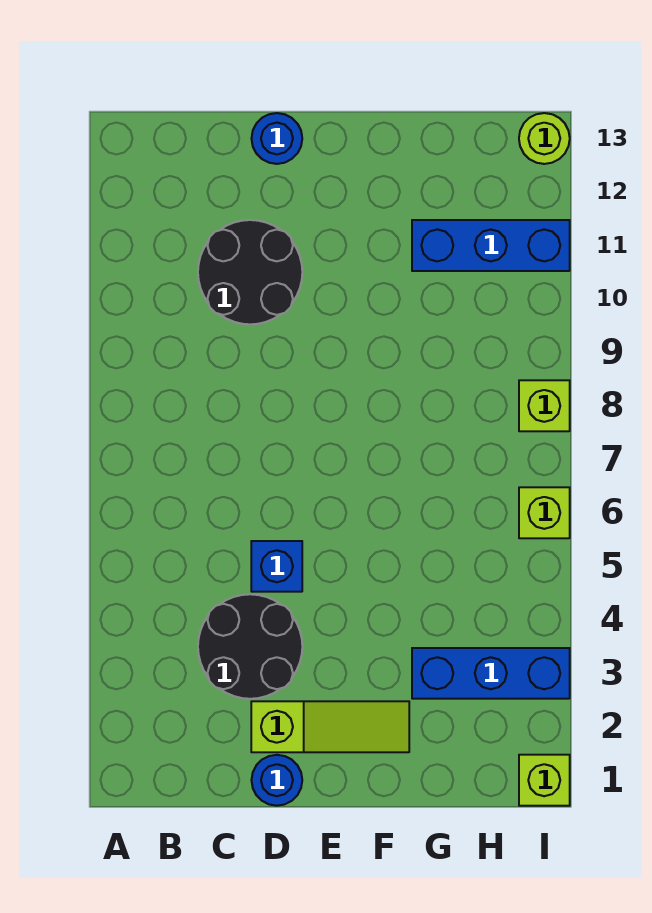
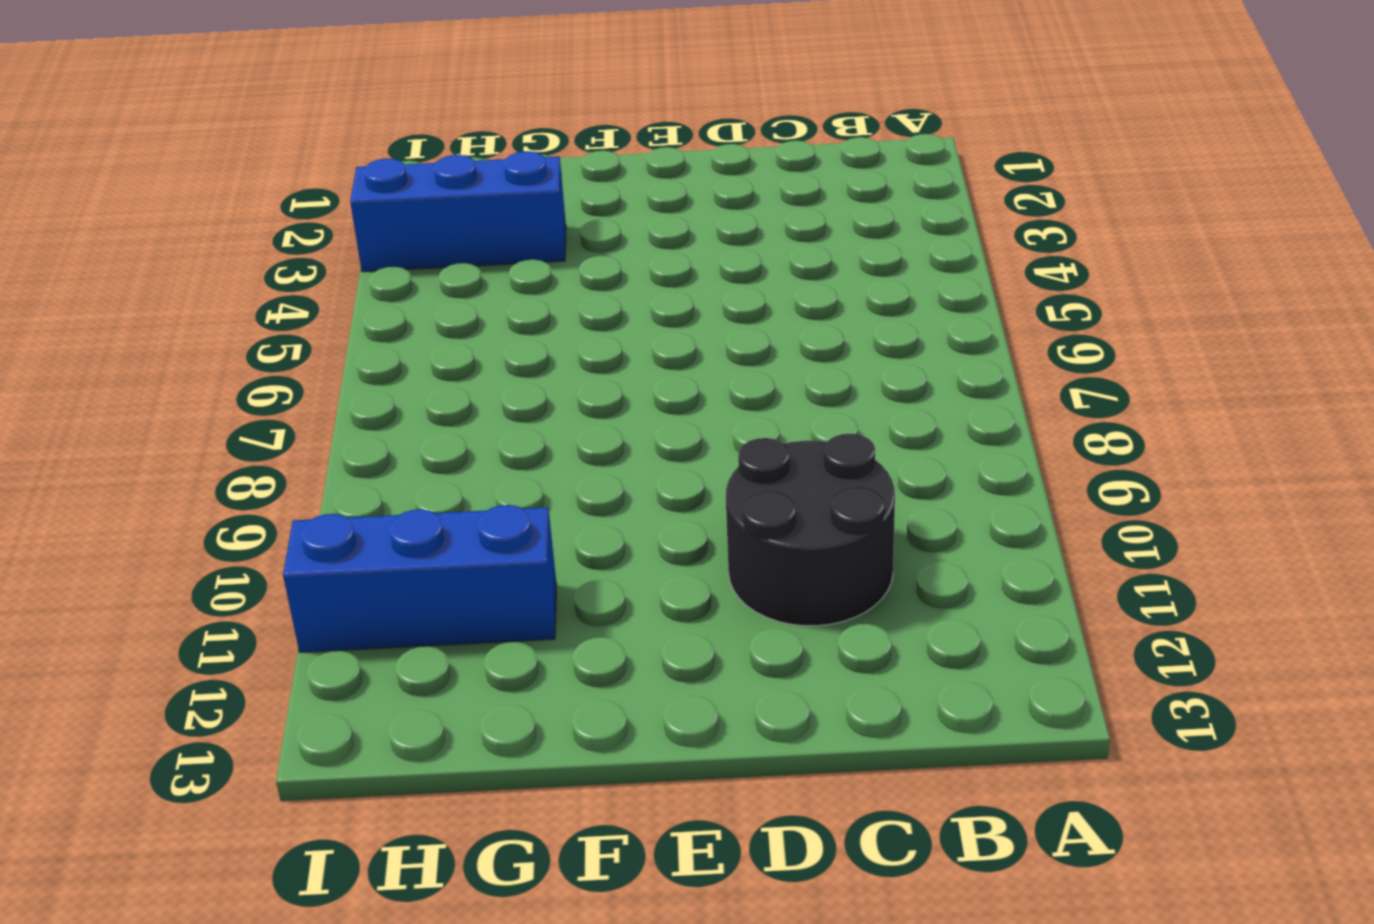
none -> black round brick C3:D4 level 1
none -> blue round brick D1 level 1
none -> lime slope D2:F2 level 1 top D

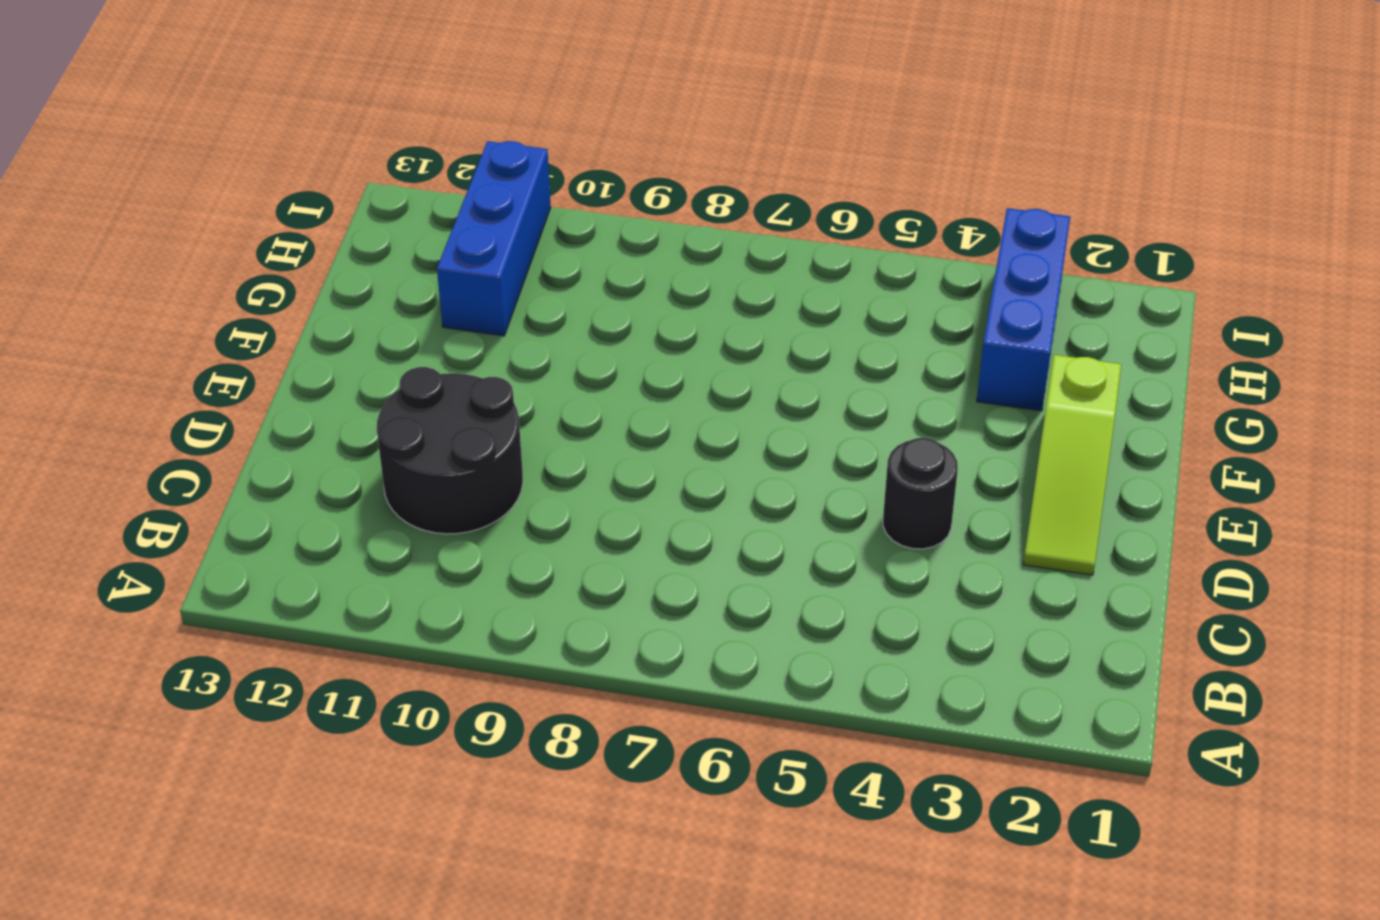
lime slope D2:F2 level 1 top F -> lime slope D2:F2 level 1 top D
black round brick D4 level 1 -> black round brick C3:D4 level 1
none -> blue round brick D1 level 1
none -> blue brick D5 level 1
none -> blue round brick D13 level 1

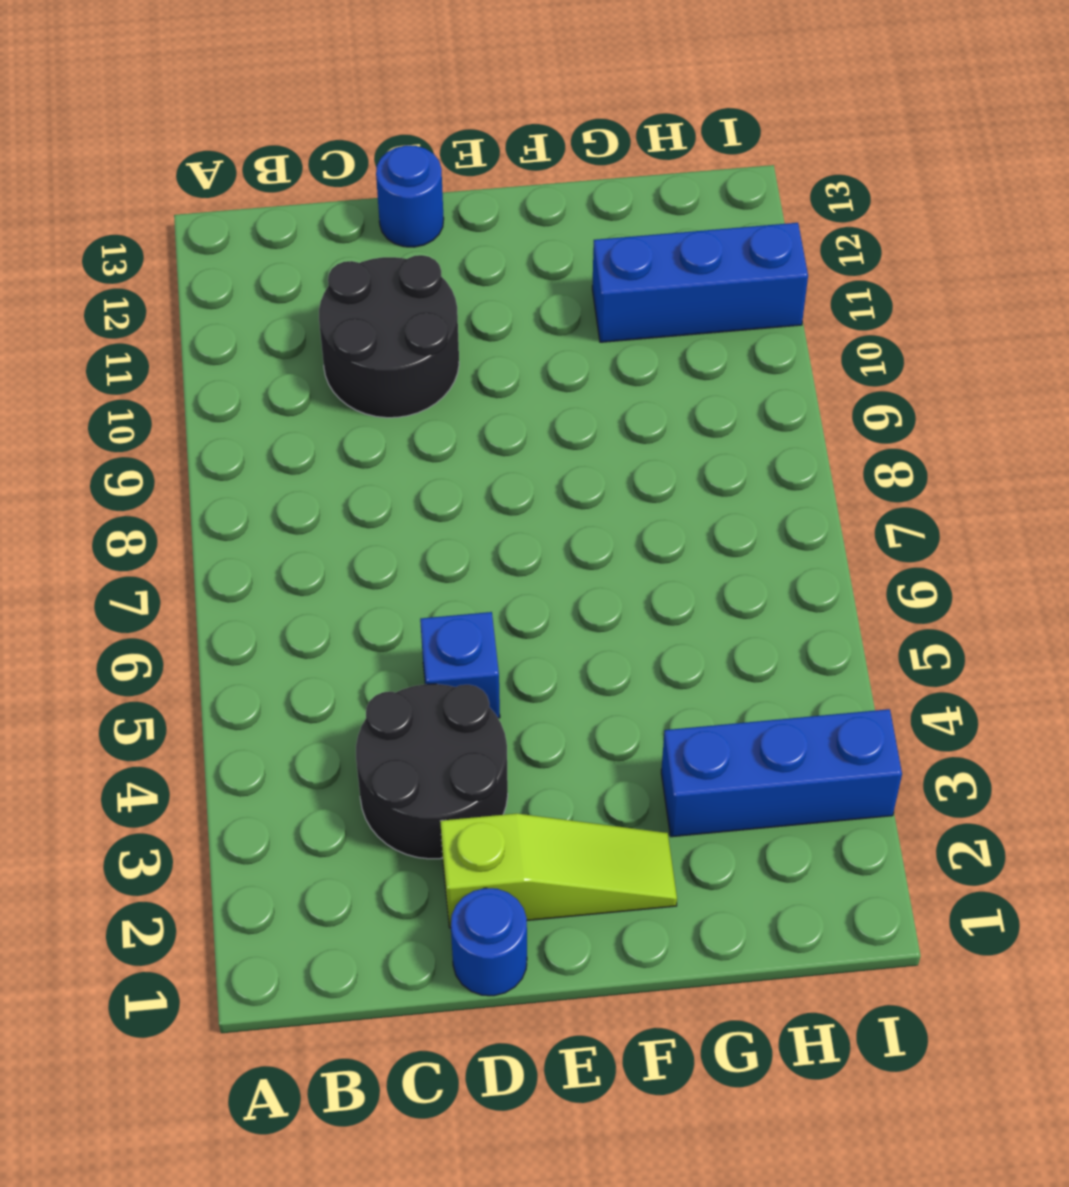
none -> lime brick I1 level 1
none -> lime brick I6 level 1
none -> lime brick I8 level 1

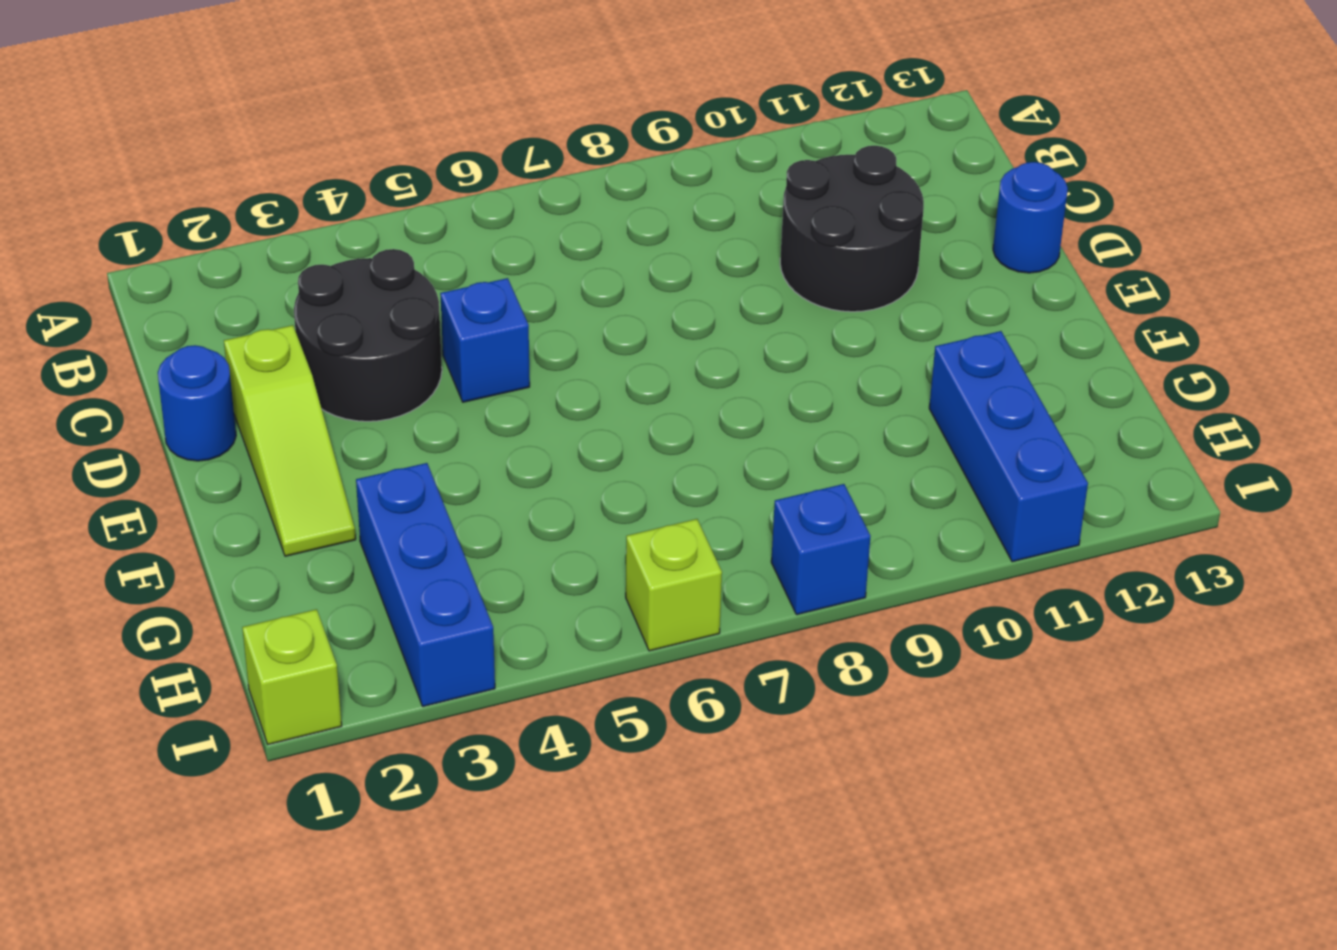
blue brick I8 level 1 -> lime brick I8 level 1
none -> lime round brick I13 level 1

